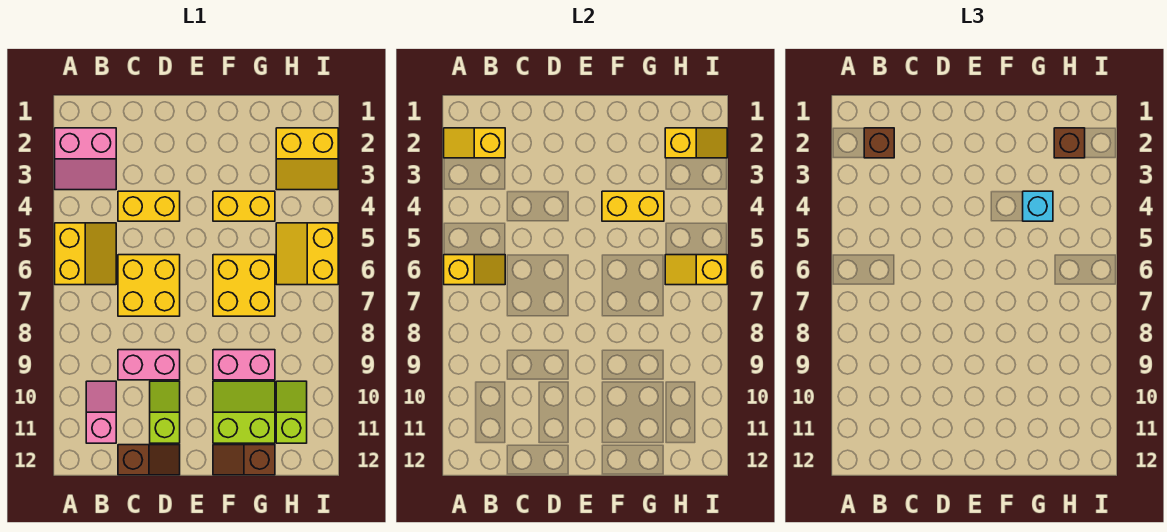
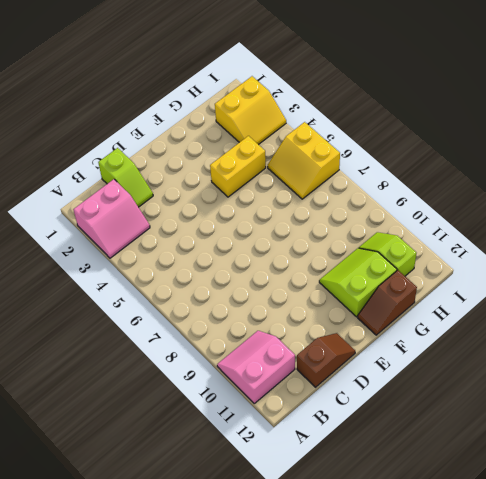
pink slope A10:B11 level 1 top 11 -> pink slope B10:B11 level 1 top 11
lime slope C1:C2 level 1 top 1 -> lime slope D10:D11 level 1 top 11
none -> yellow slope A5:B6 level 1 top A
none -> yellow brick C4:D4 level 1
none -> yellow brick C6:D7 level 1

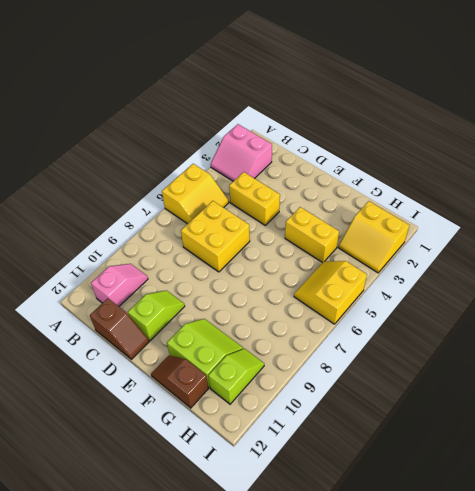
none -> pink brick C9:D9 level 1
none -> yellow brick F6:G7 level 1
none -> pink brick F9:G9 level 1

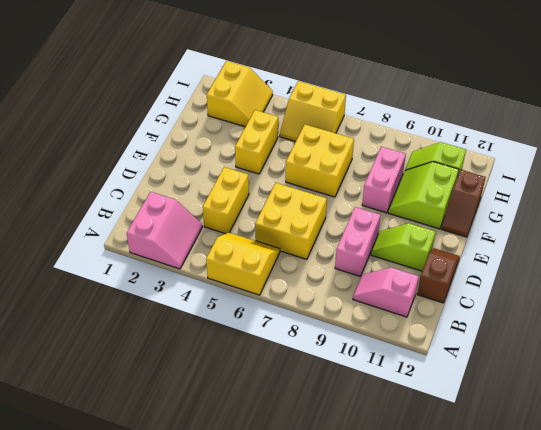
none -> yellow slope A2:B2 level 2 top B
none -> yellow slope A6:B6 level 2 top A
none -> yellow brick F4:G4 level 2

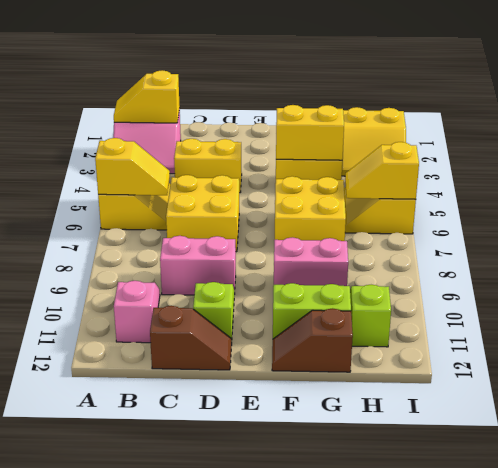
none -> yellow slope H2:I2 level 2 top H
none -> brown brick B2 level 3
none -> cyan brick G4 level 3

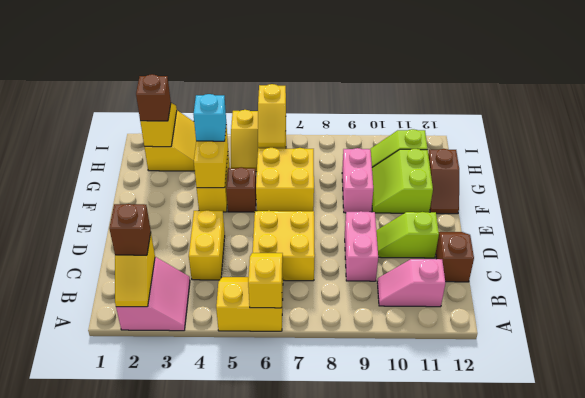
brown brick F5 level 1 -> none

